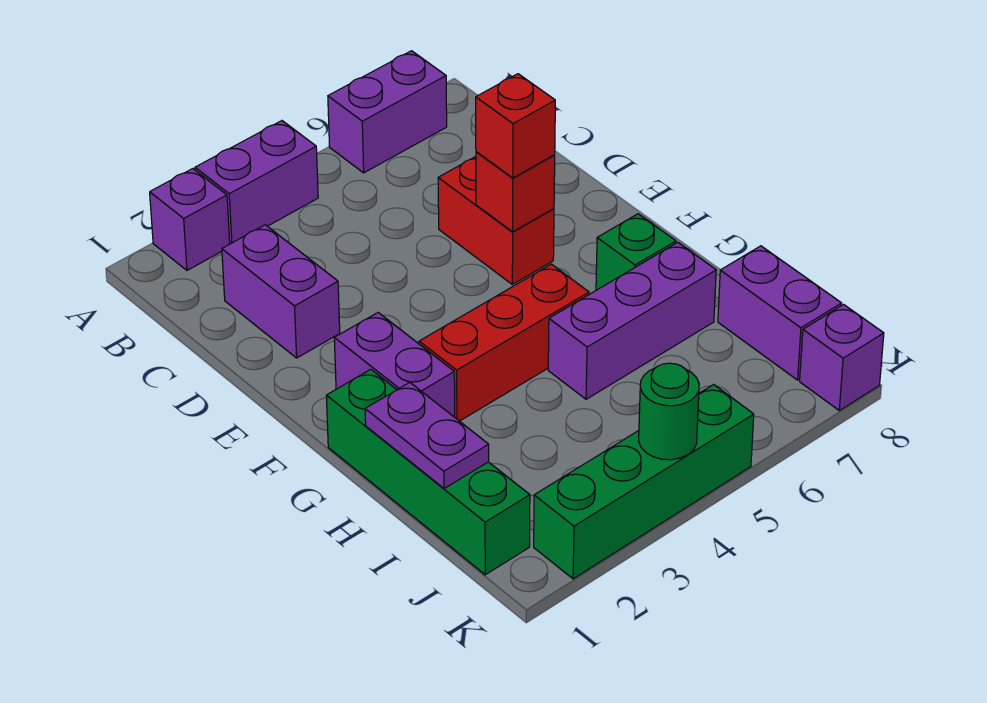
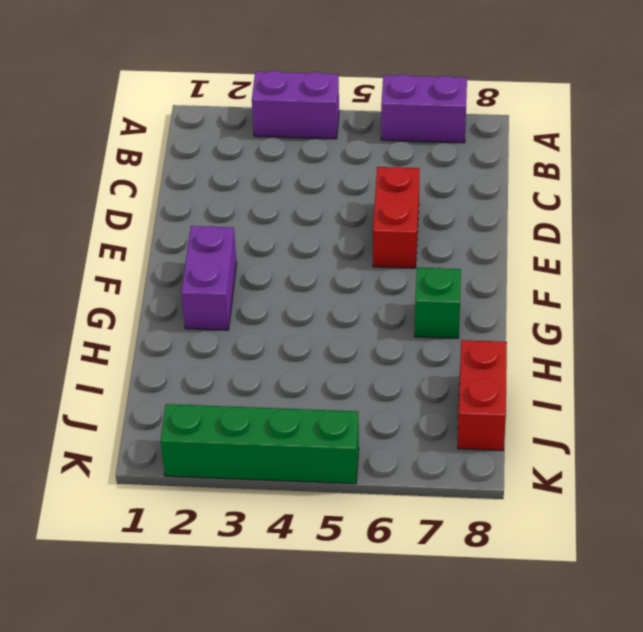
red brick I8:J8 level 1 -> purple brick I8:J8 level 1
none -> purple brick A2 level 1
none -> purple brick C2:D2 level 1
none -> green brick G1:J1 level 1

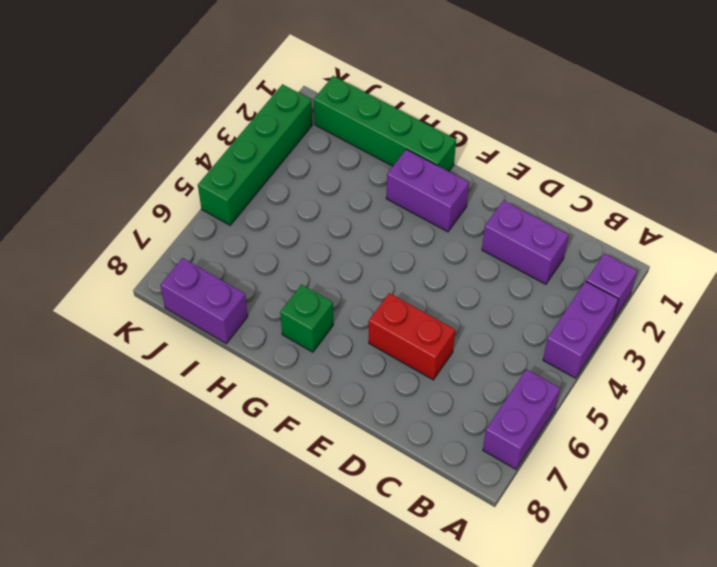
none -> red brick G3:G5 level 1
none -> purple brick H5:H7 level 1
none -> purple brick K8 level 1

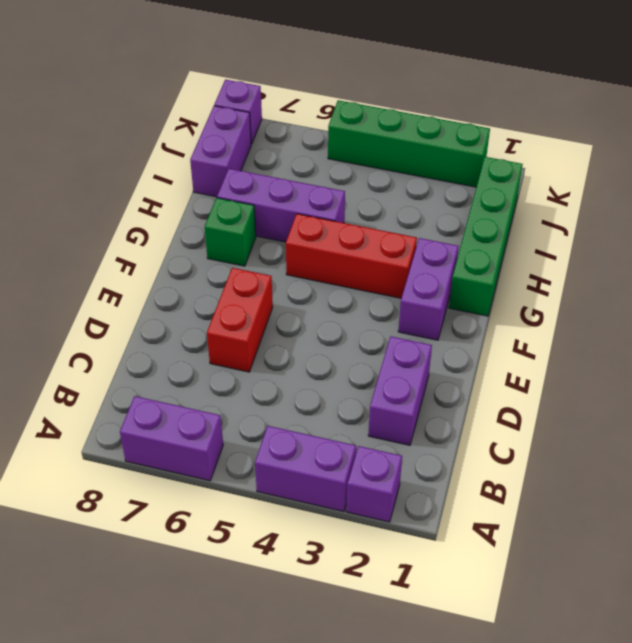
none -> red brick E6 level 2
none -> purple plate H1:I1 level 2
none -> green round brick K4 level 2

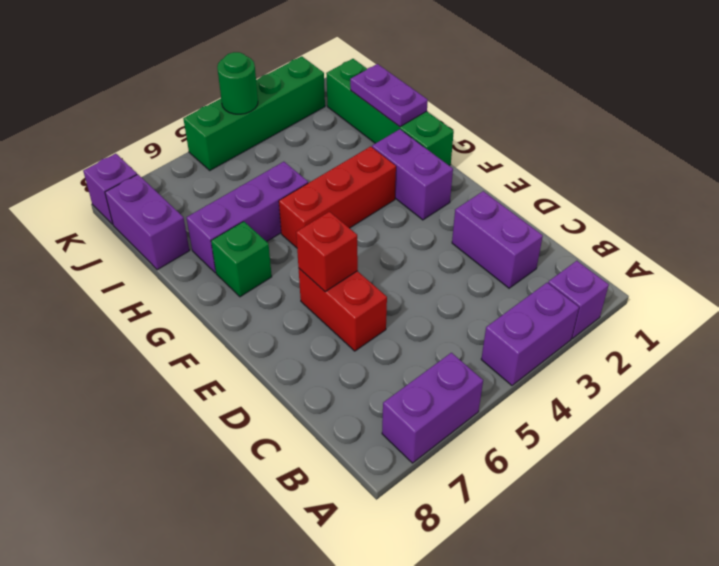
none -> red brick E6 level 3

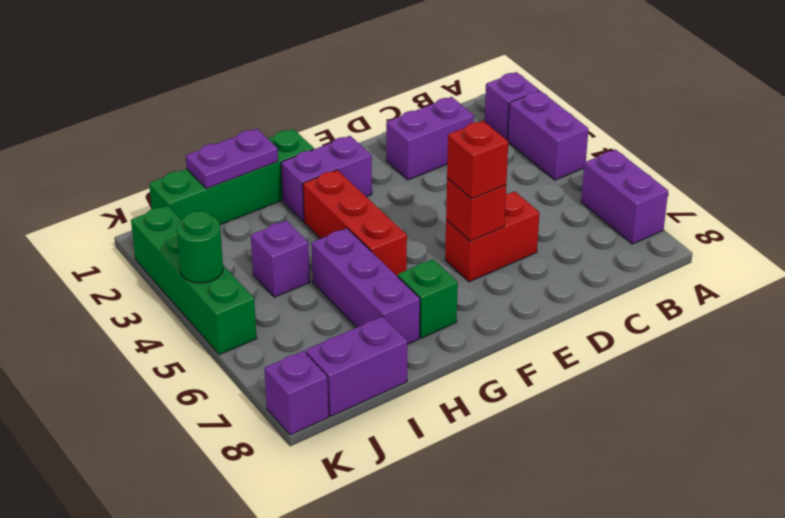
purple brick I4 level 1 -> none

